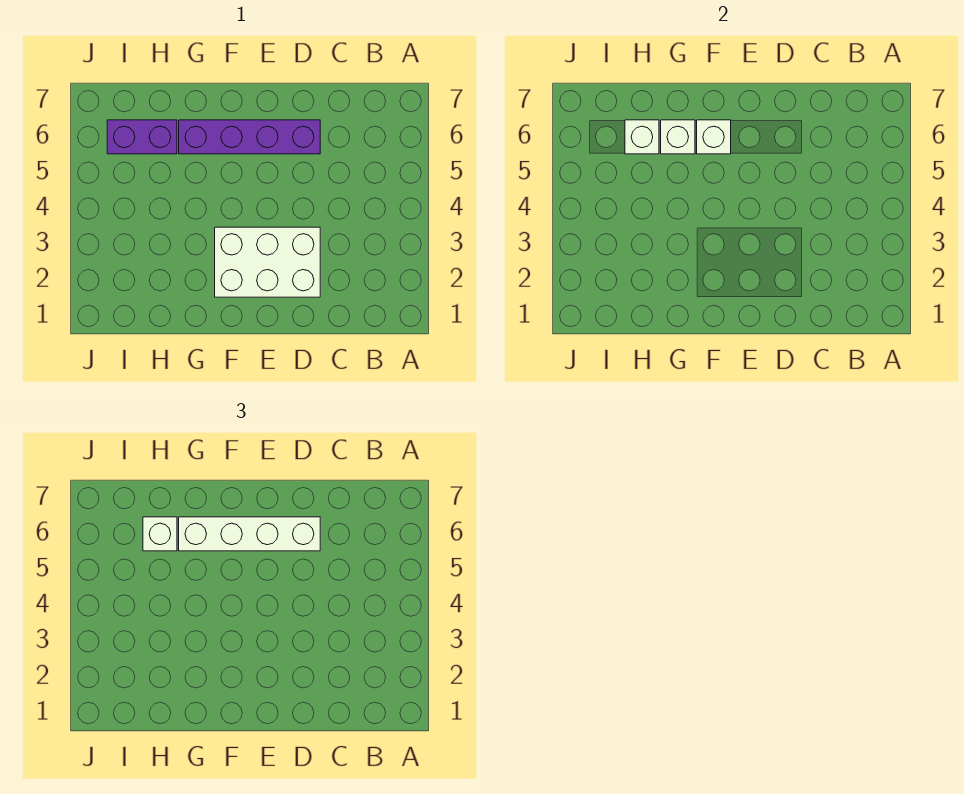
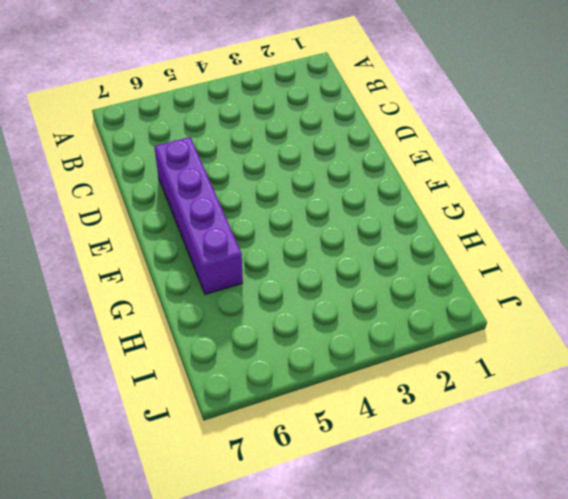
none -> white brick D2:F3 level 1
none -> purple brick H6:I6 level 1

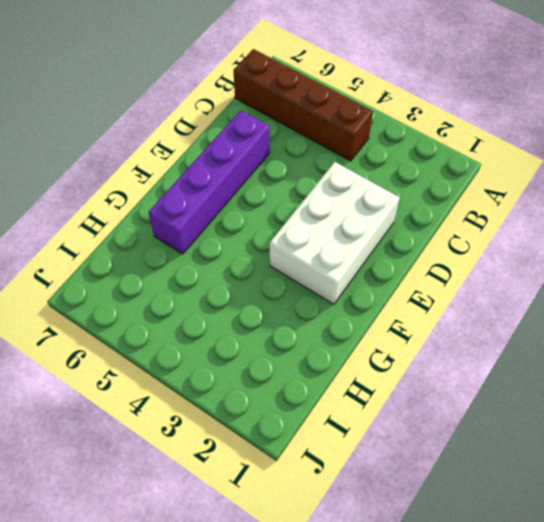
brown brick B4:B7 level 1 -> none
none -> purple brick H6:I6 level 1
none -> white brick F6 level 2

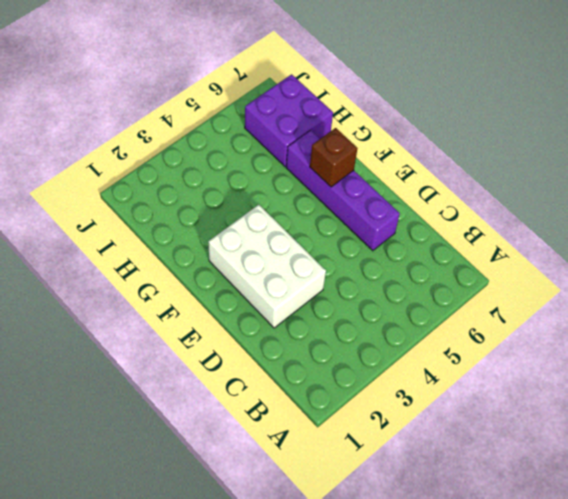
brown brick F6 level 2 -> white brick F6 level 2
purple brick H6:I7 level 1 -> purple brick H6:I6 level 1
none -> white brick G6 level 2
none -> white brick H6 level 2

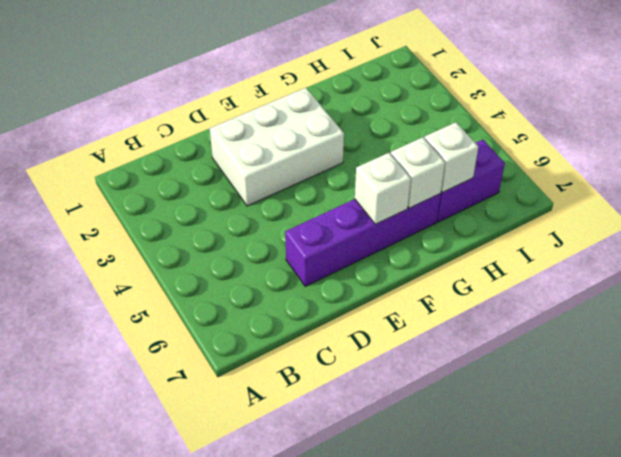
none -> white brick D6:G6 level 3
none -> white brick H6 level 3

